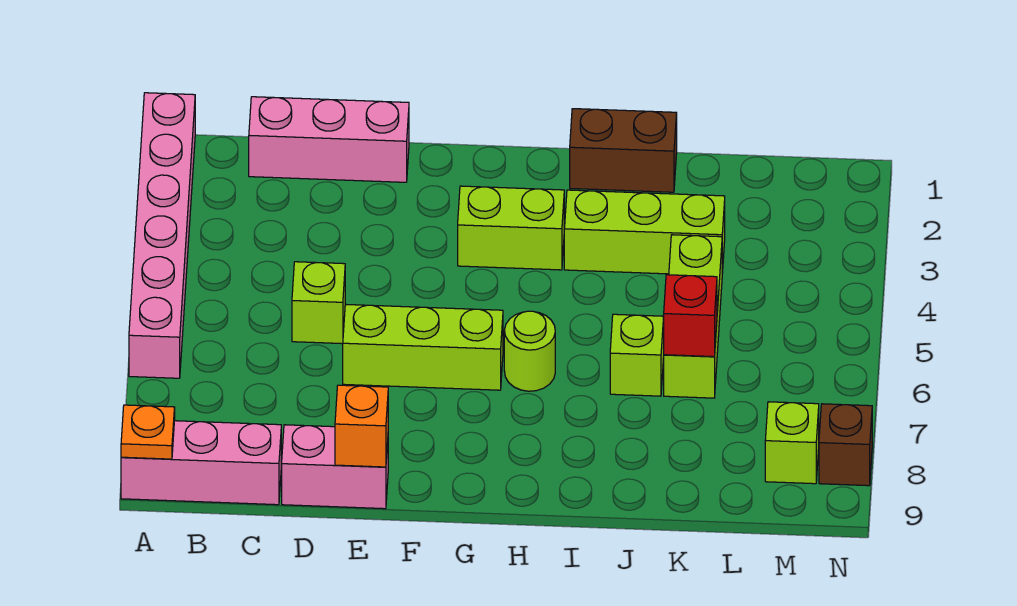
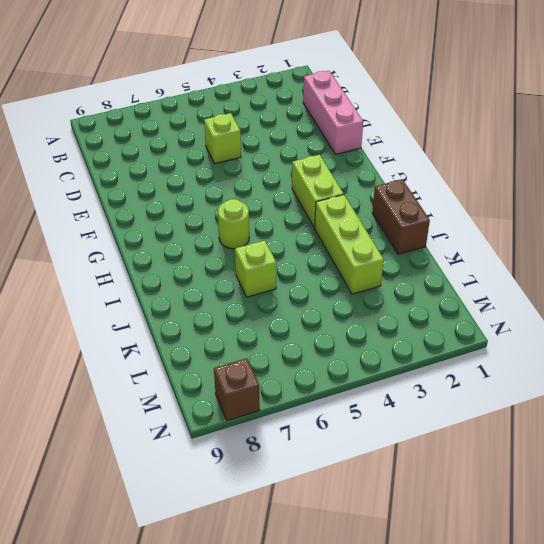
none -> pink brick A1:A6 level 1
none -> pink brick A9:C9 level 1
none -> pink brick D9:E9 level 1

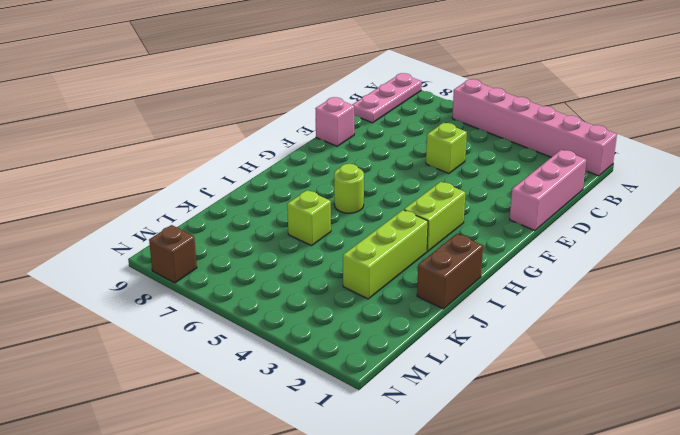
pink plate A9:C9 level 1 -> pink brick A9:C9 level 1
pink brick E9 level 1 -> pink brick D9:E9 level 1
none -> lime brick E6:G6 level 1
none -> lime brick K4:K6 level 1
none -> lime brick M8 level 1

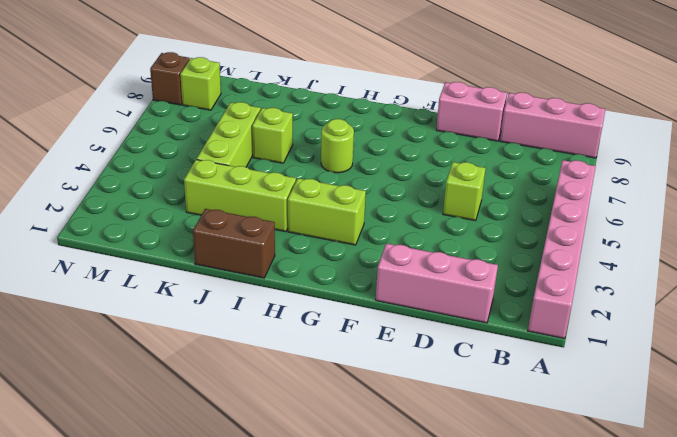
none -> lime brick E6:G6 level 1
none -> orange plate A9 level 2
none -> orange brick E9 level 2

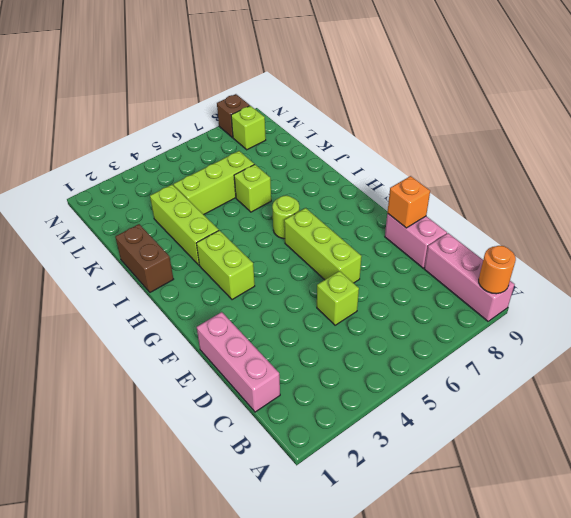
orange round brick A9 level 2 -> orange plate A9 level 2
none -> pink brick A1:A6 level 1
none -> red brick K6 level 2

